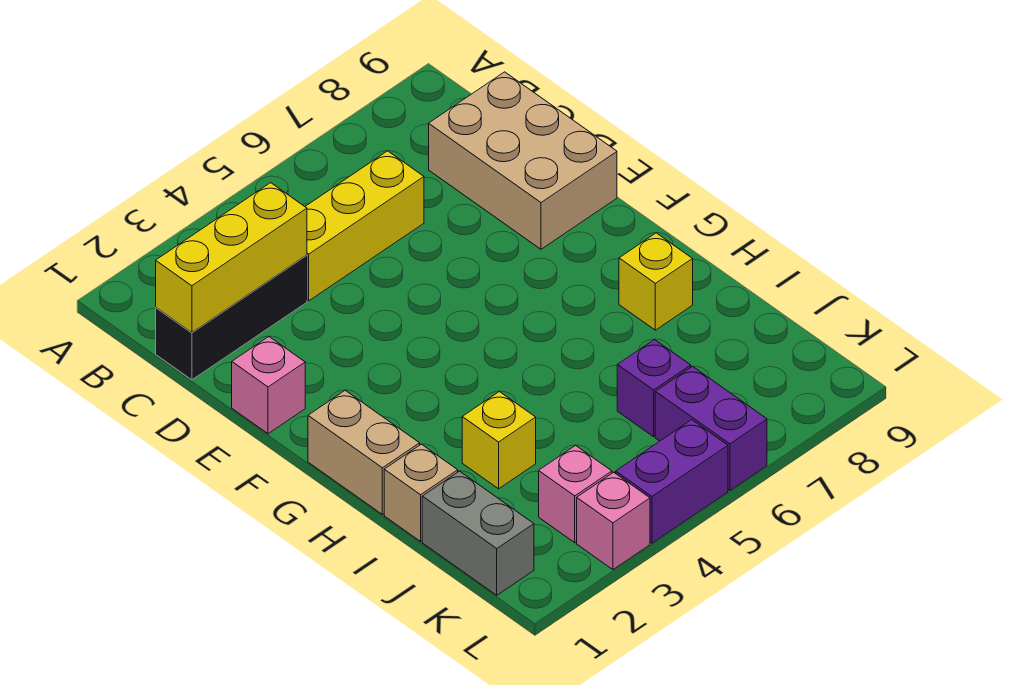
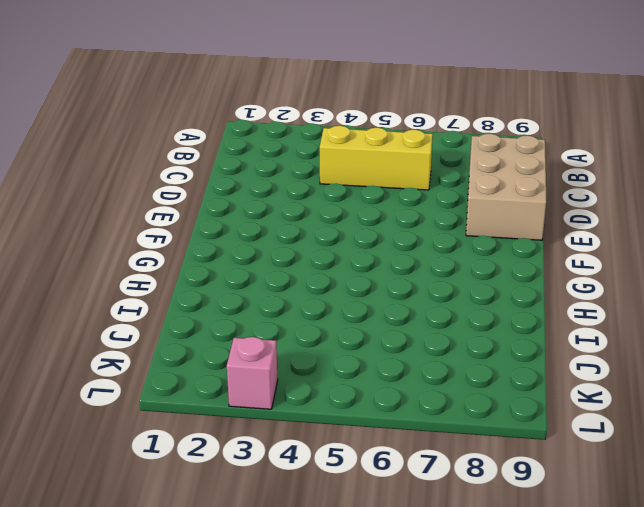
none -> black brick C1:C3 level 1
none -> pink brick E1 level 1
none -> tan brick G1:H1 level 1

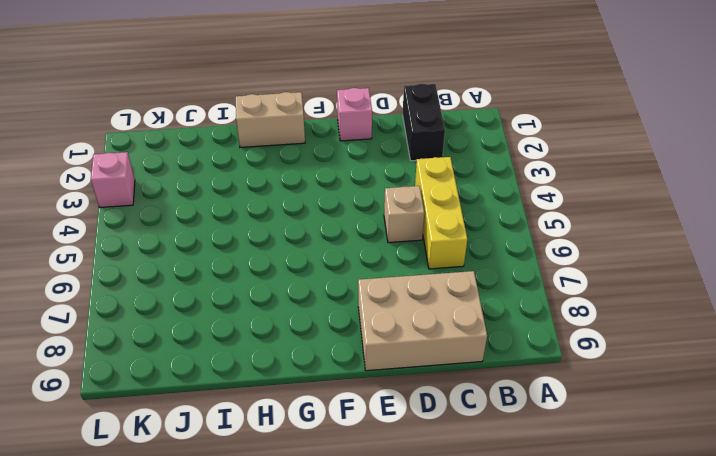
black brick C1:C2 level 1 -> black brick C1:C3 level 1
tan brick D5 level 1 -> tan brick I1 level 1
none -> yellow brick H8 level 1
none -> yellow brick I3 level 1
none -> grey brick J1:K1 level 1

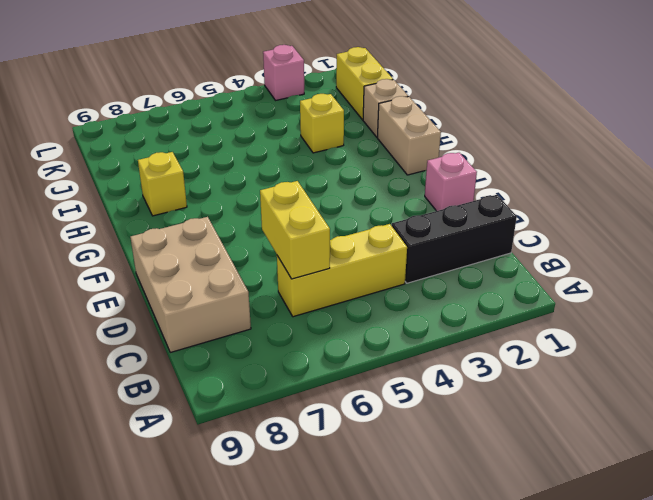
yellow brick C6:D6 level 2 -> none
yellow brick J1:K1 level 1 -> grey brick J1:K1 level 1
none -> purple brick J6 level 1
none -> pink brick K3 level 1
none -> purple brick K6:L6 level 1

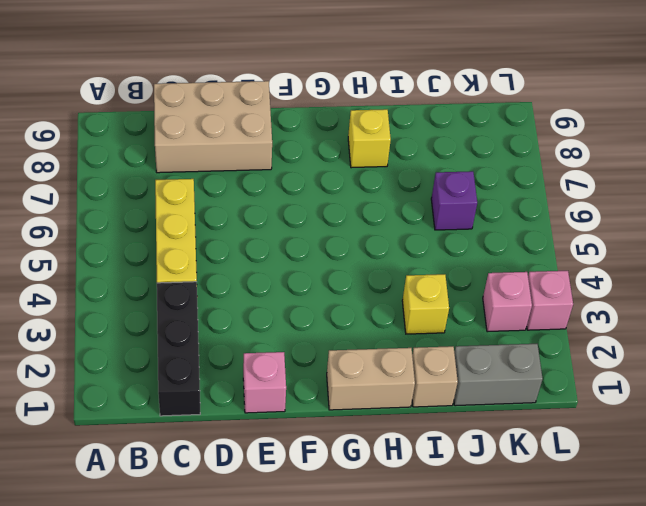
none -> purple brick K6:L6 level 1
none -> purple brick L4:L5 level 1
none -> yellow brick C1:C3 level 2

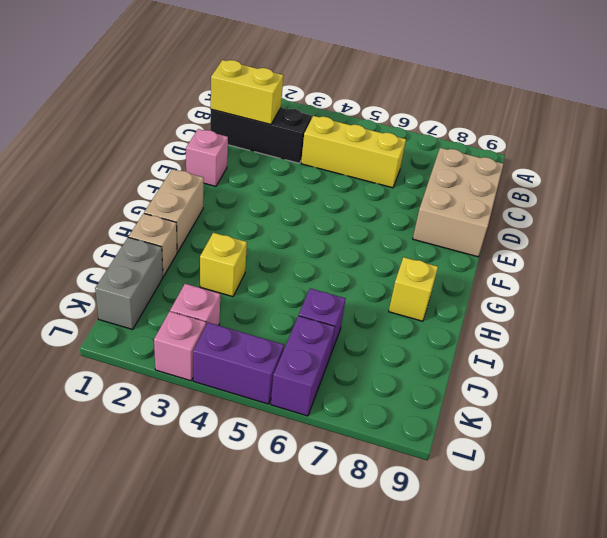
yellow brick C1:C2 level 2 -> yellow brick C1:C3 level 2

